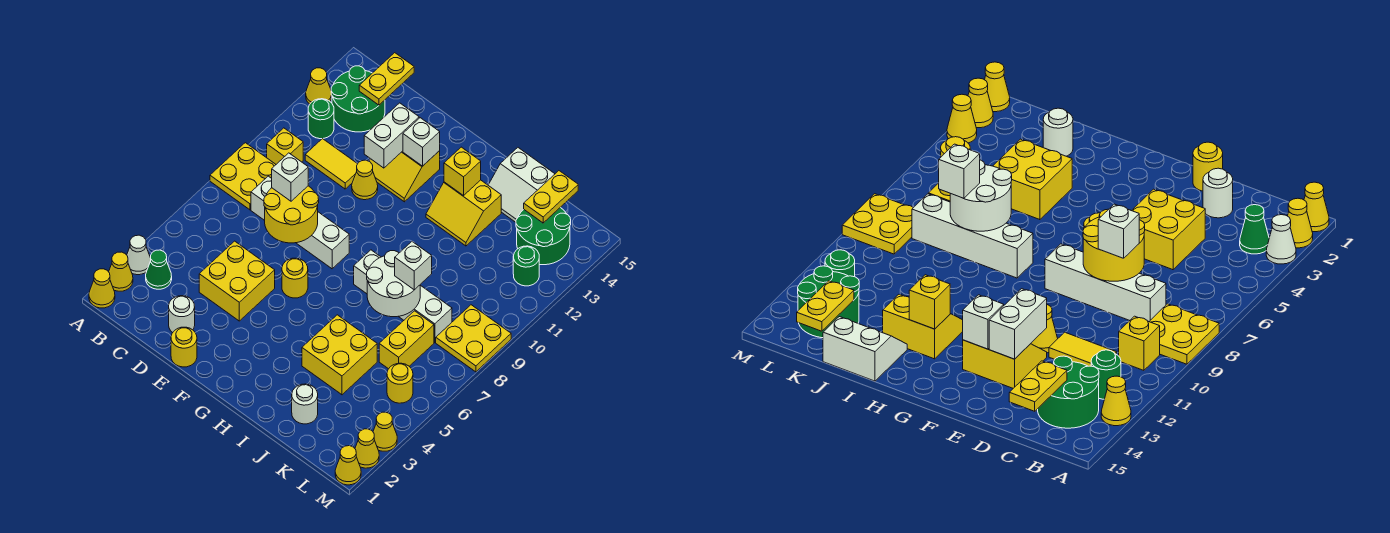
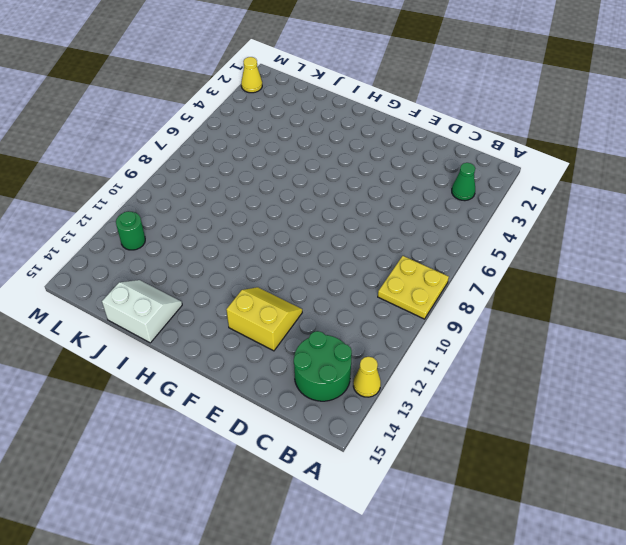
none -> yellow cone A1 level 1
none -> yellow cone A2 level 1
none -> white cone A3 level 1
none -> yellow brick B10 level 1

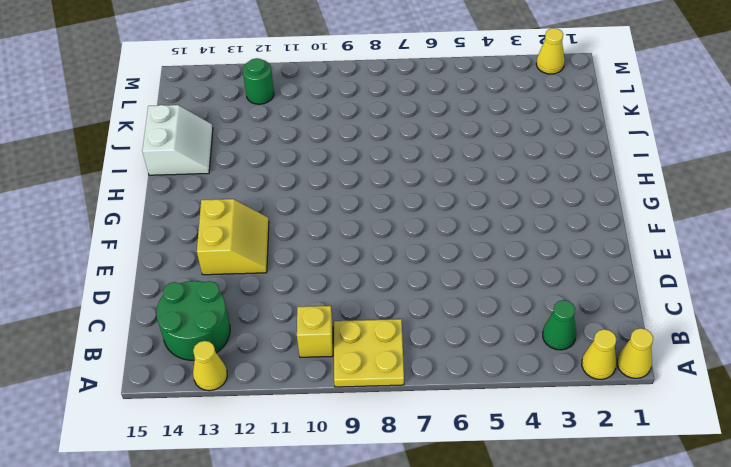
none -> white cone A3 level 1
none -> green round brick B12 level 1
none -> white brick C8:F8 level 1
none -> yellow tile C11:D11 level 1

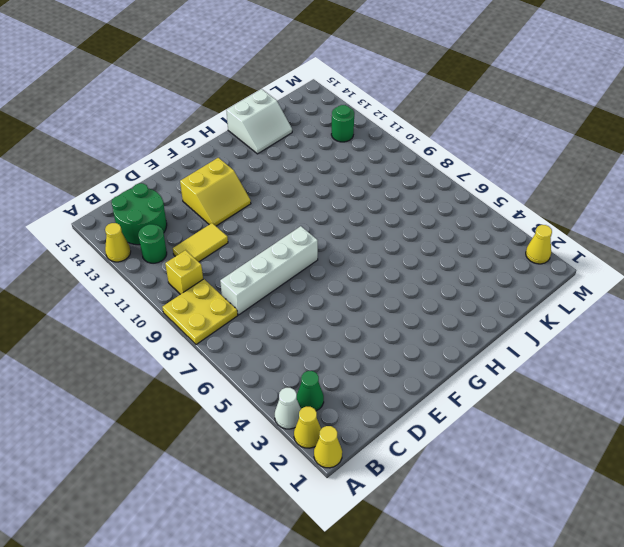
none -> white round brick D2 level 1
none -> yellow brick D4:E5 level 1
none -> yellow round brick E1 level 1
none -> yellow cone E11 level 1

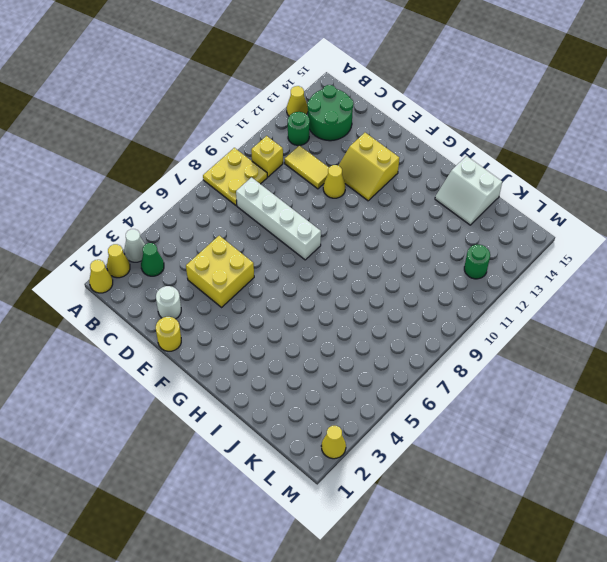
none -> yellow round brick F6 level 1
none -> white brick H8:K8 level 1
none -> yellow slope H12:I13 level 1 top 13
none -> yellow brick I4:J5 level 1

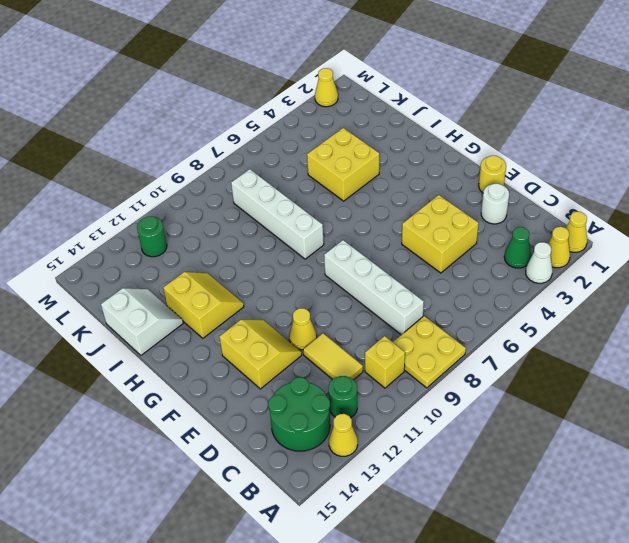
none -> yellow round brick F6 level 1
none -> white round brick J2 level 1
none -> yellow brick K6:K7 level 1
none -> green round brick K13:L14 level 1

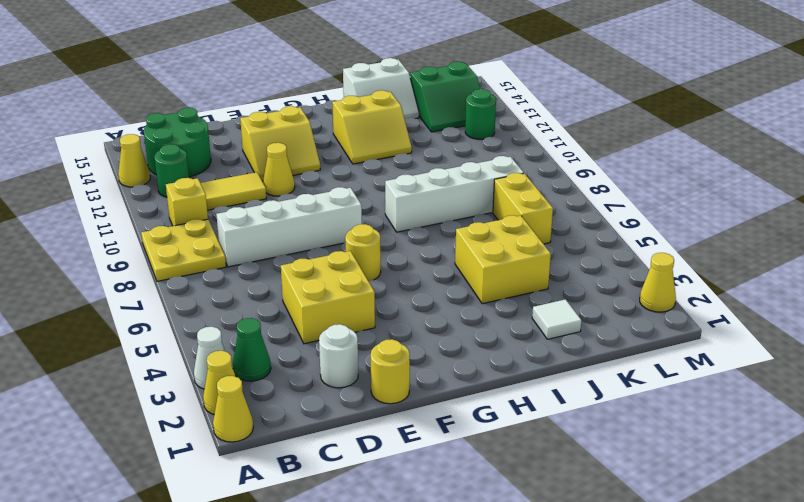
white tile J2 level 1 -> white round brick J2 level 1
green slope K13:L14 level 1 top 14 -> green round brick K13:L14 level 1
none -> yellow round brick L5 level 1
none -> yellow plate L8:M9 level 1
none -> yellow cone M1 level 1
none -> yellow cone M3 level 1

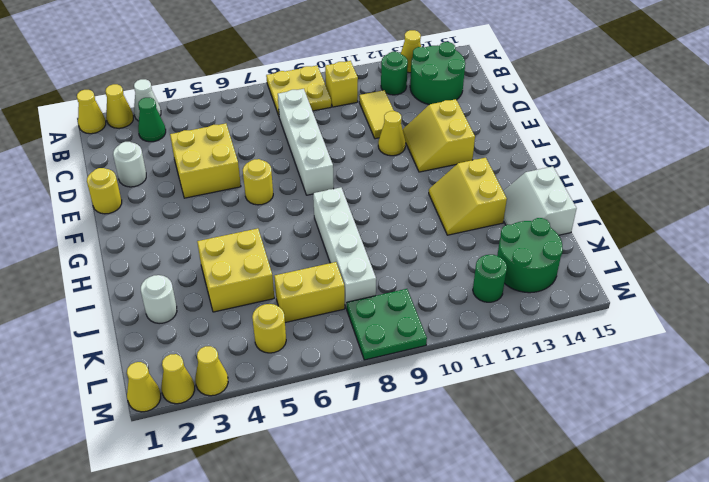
green plate L8:M9 level 1 -> yellow plate L8:M9 level 1
none -> yellow plate C14:C15 level 2
none -> yellow round brick D7:E8 level 2
none -> white brick E12:E13 level 2
none -> white brick F13 level 2

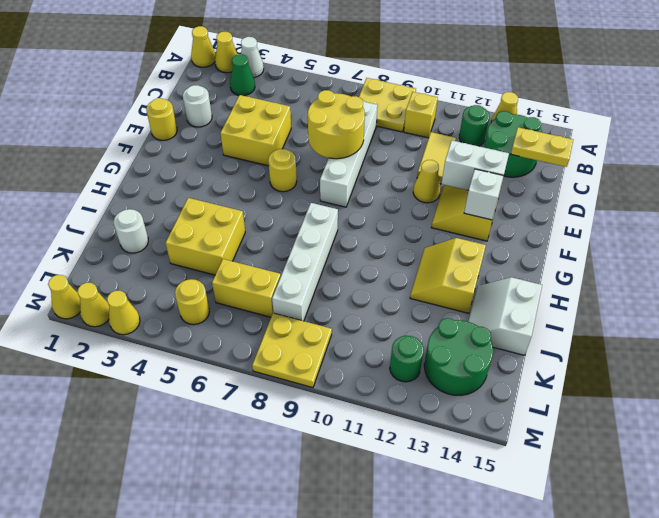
none -> yellow brick H13 level 2
none -> white round brick I7:J8 level 2
none -> yellow plate K14:K15 level 2
none -> white brick D8 level 3

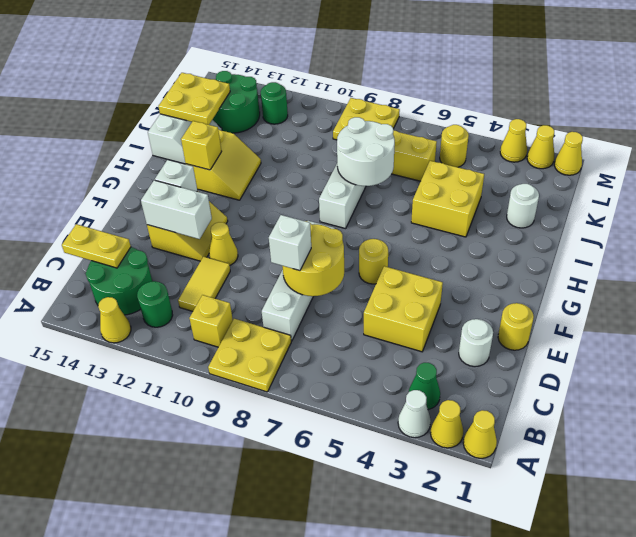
yellow plate J14:K15 level 2 -> yellow plate K14:K15 level 2
none -> white brick J8 level 3

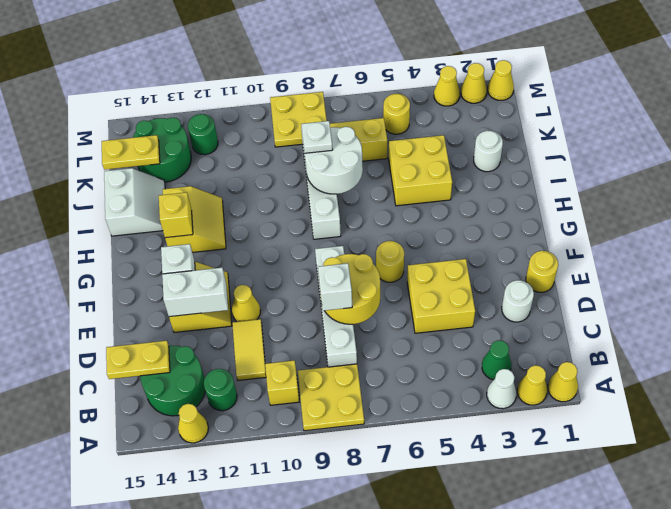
white plate J8 level 3 -> white brick J8 level 3

